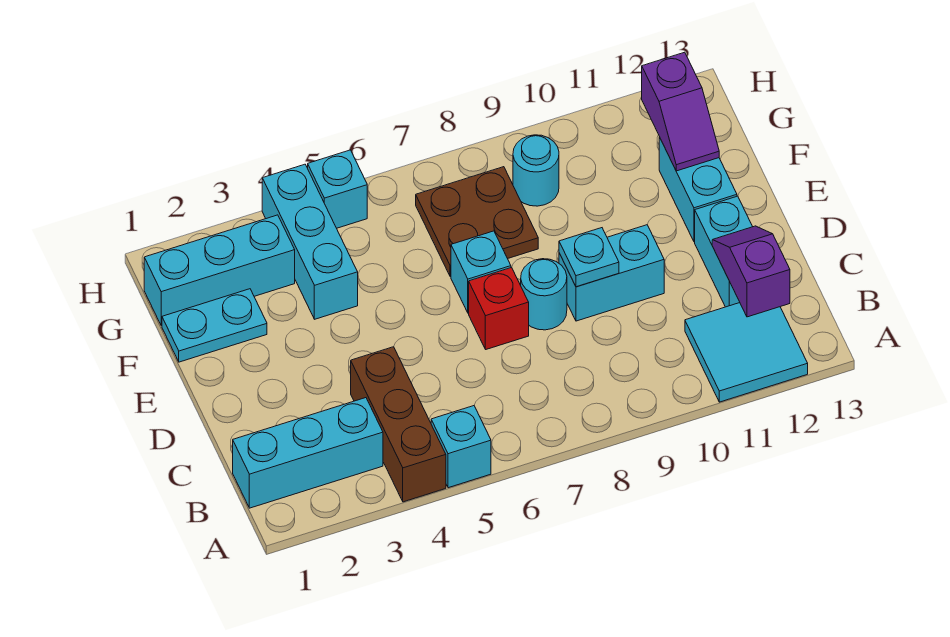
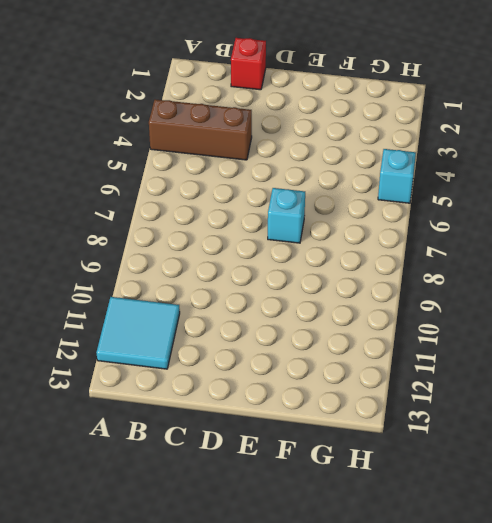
red brick C1 level 1 -> red brick D7 level 1
none -> cyan brick A5 level 1
none -> cyan brick B1:B3 level 1
none -> cyan brick C12:D12 level 1

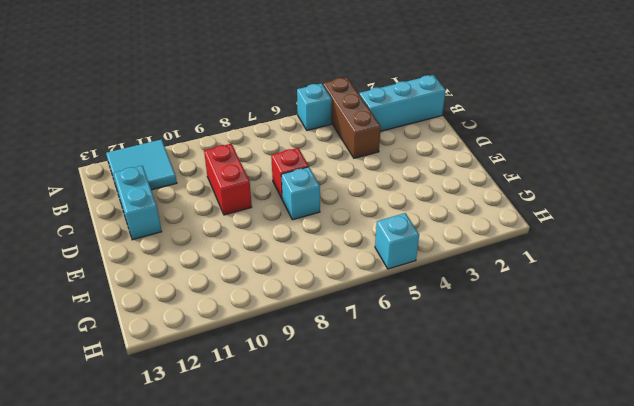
red brick C9:D9 level 1 -> cyan brick D9:D10 level 1
none -> cyan round brick D8 level 1
none -> cyan brick E12:F12 level 1
none -> cyan plate F1:F2 level 1

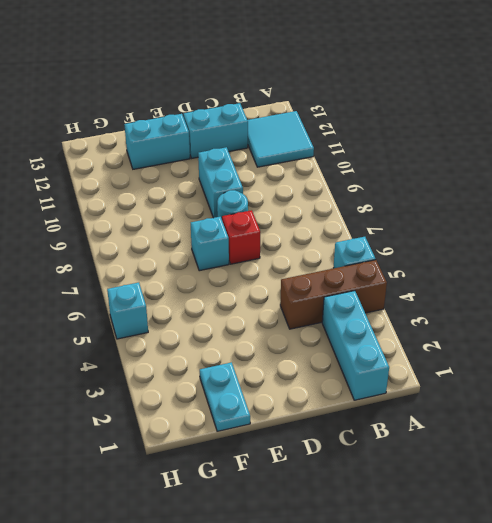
none -> cyan brick F4:H4 level 1
none -> brown plate F7:G8 level 1
none -> cyan brick G1:G3 level 1

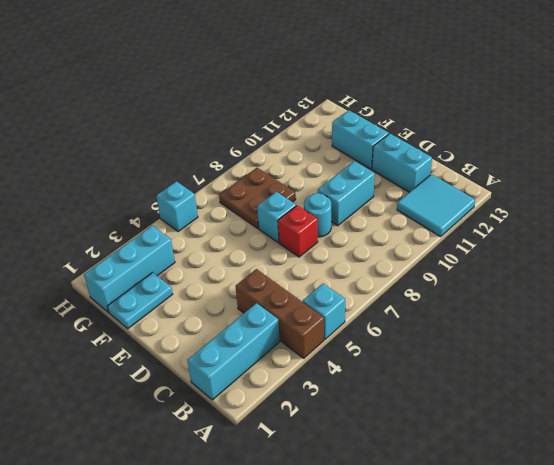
none -> cyan brick F4:H4 level 1
none -> cyan round brick G9 level 1
none -> purple slope B12:C12 level 2 top B

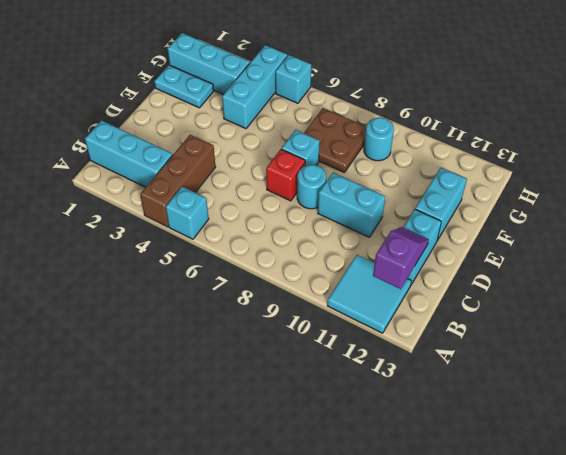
none -> cyan plate D9 level 2
none -> purple slope F12:G12 level 2 top G

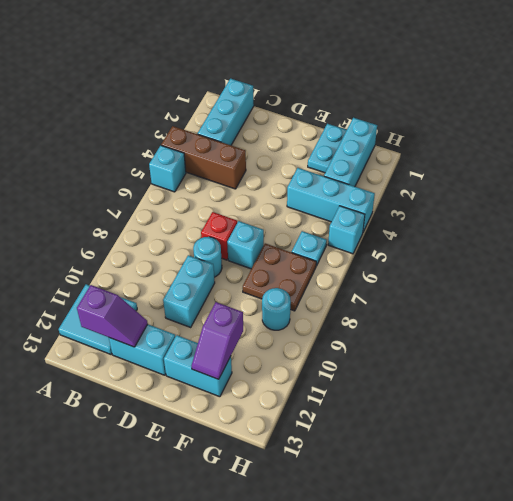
purple slope F11:F12 level 2 top 11 -> purple slope F12:G12 level 2 top G
cyan plate G6 level 1 -> cyan plate D9 level 2

